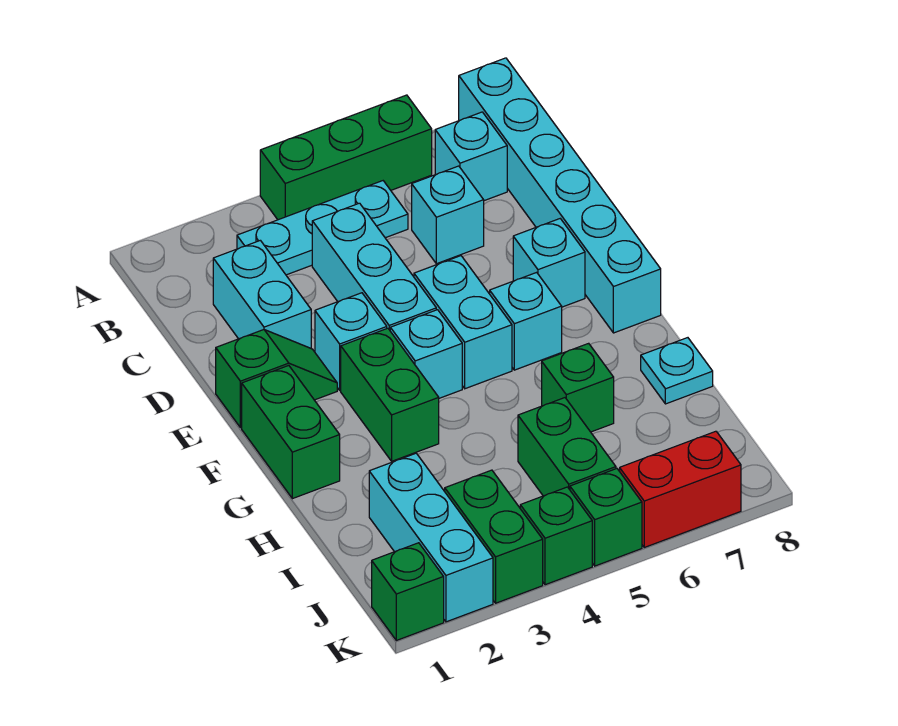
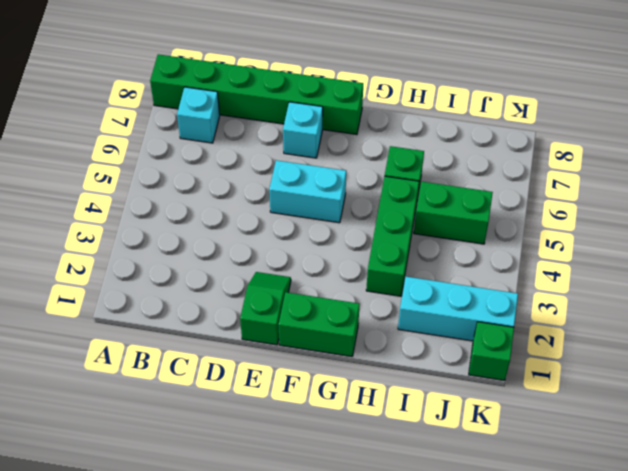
green brick A8:F8 level 1 -> cyan brick A8:F8 level 1
green brick H3:H5 level 1 -> green brick A4:A6 level 1
none -> cyan plate B3:B5 level 1
none -> cyan brick C2:D2 level 1
none -> cyan brick C4:E4 level 1

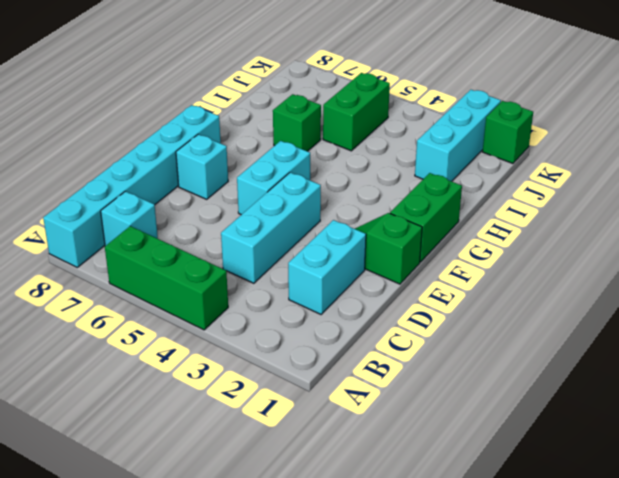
none -> cyan plate B3:B5 level 1
none -> cyan brick C6 level 1
none -> cyan brick E3 level 1

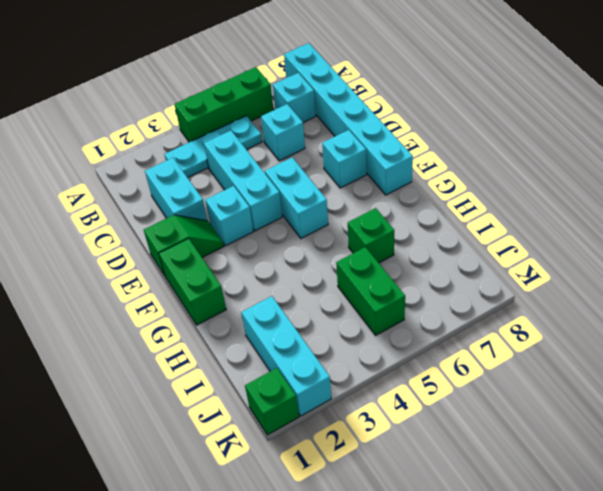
none -> green brick F3:G3 level 1
none -> cyan brick F4 level 1
none -> cyan brick F6 level 1

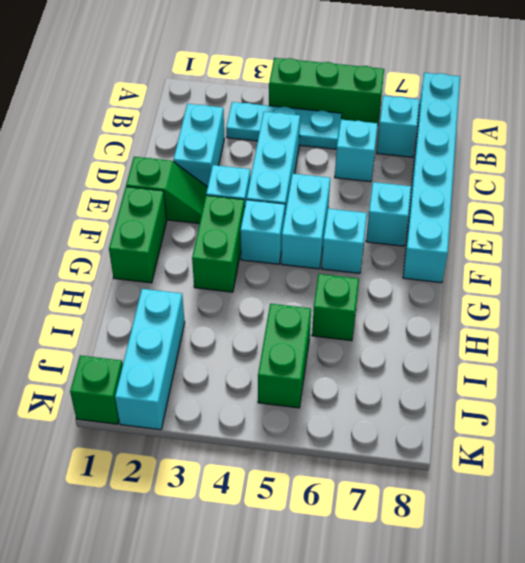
none -> cyan plate H8 level 1
none -> green brick J3:K3 level 1
none -> green brick K4 level 1

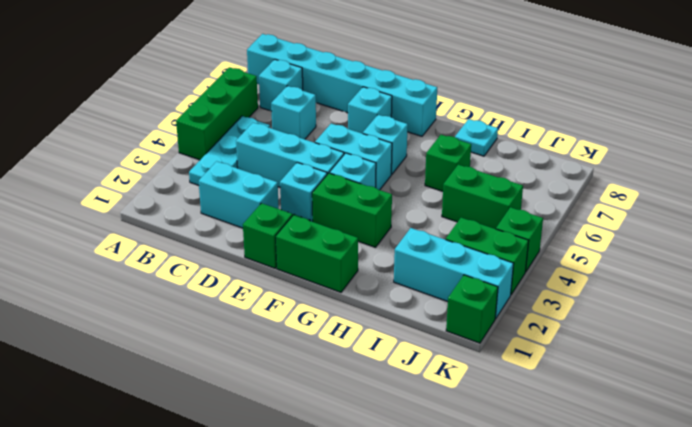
none -> green brick K5 level 1
none -> red brick K6:K7 level 1

